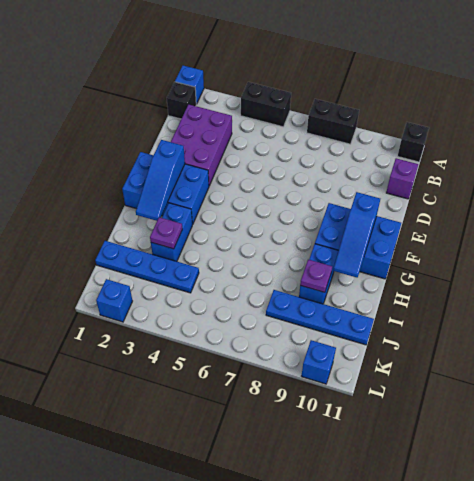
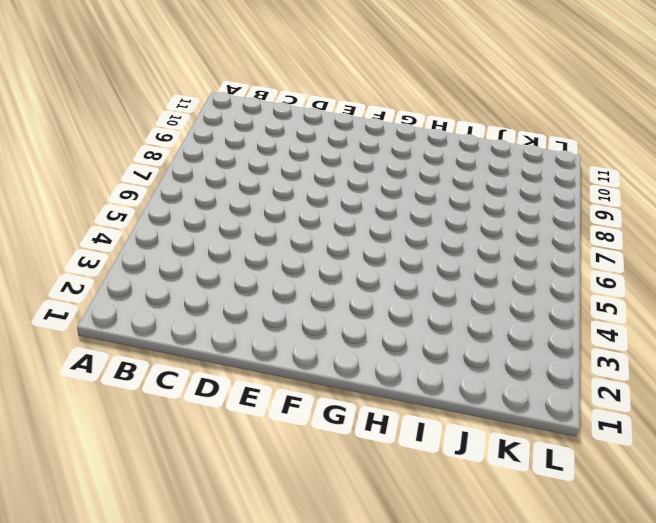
none -> blue brick A1 level 1
none -> black brick A4:A5 level 1
none -> black brick A7:A8 level 1

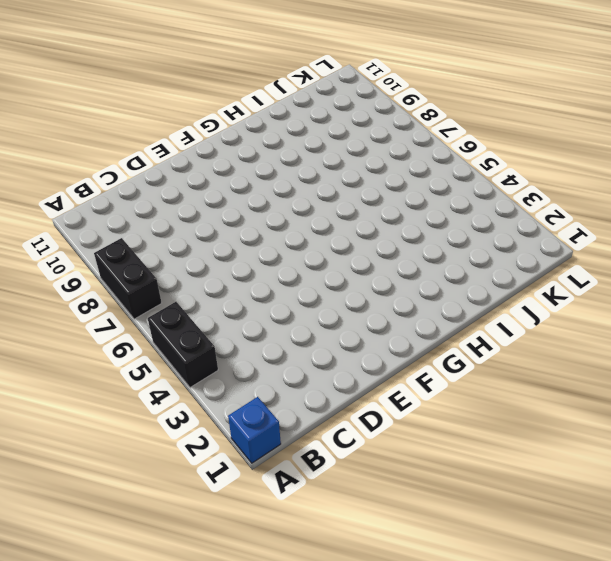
none -> black brick A11 level 1
none -> black brick B1 level 1
none -> purple brick C2:E3 level 1

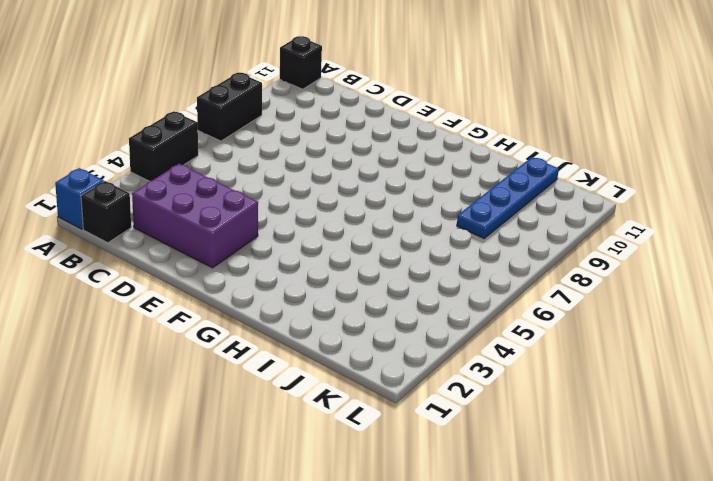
none -> purple brick C11 level 1
none -> blue brick F1:G3 level 1
none -> blue brick F9:G11 level 1

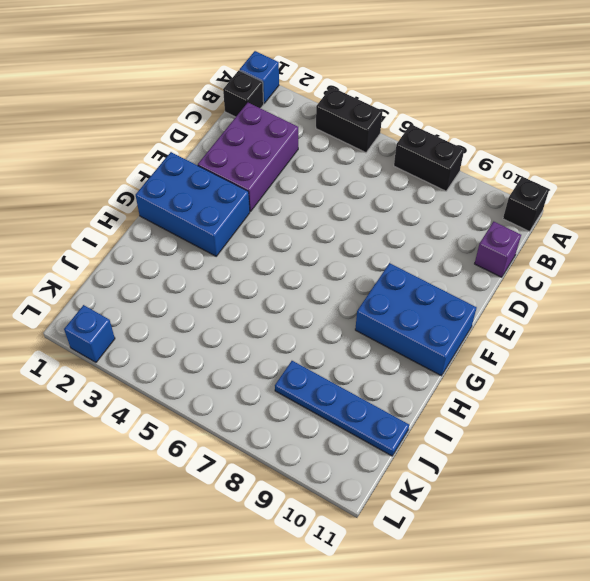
none -> blue brick H3:I3 level 1
none -> blue brick H9:I9 level 1
none -> blue plate J1:J4 level 1

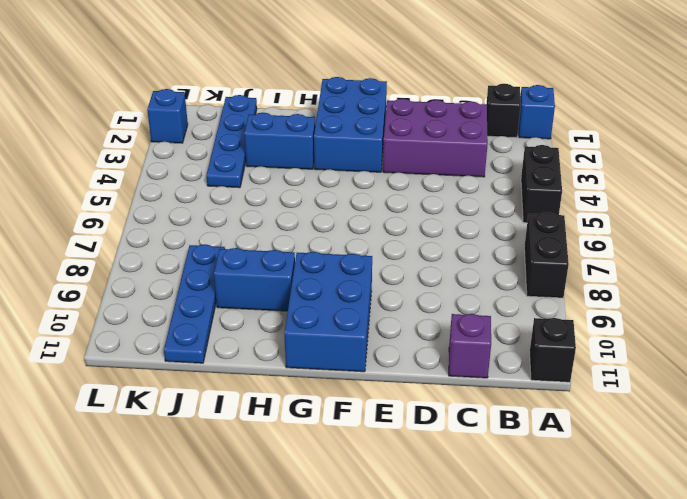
none -> blue brick L10 level 1
none -> blue slope F2:H2 level 2 top F
none -> blue slope F10:H10 level 2 top F

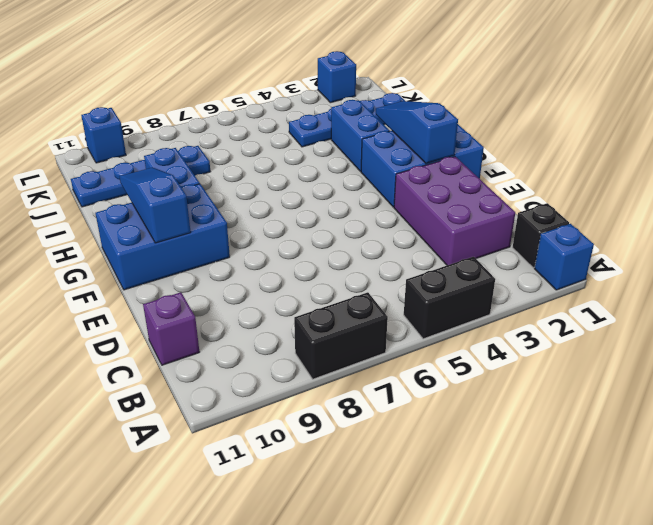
none -> black brick A11 level 1
none -> purple plate I3 level 2
none -> purple plate I9 level 2

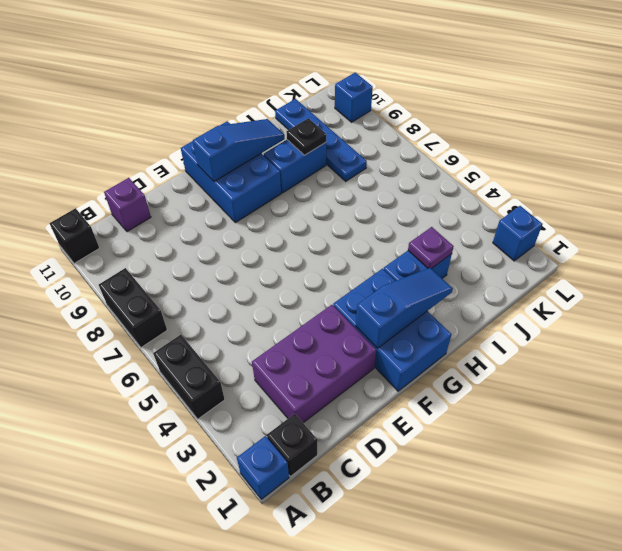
black plate I9 level 2 -> purple plate I9 level 2
none -> blue plate J1:J4 level 1

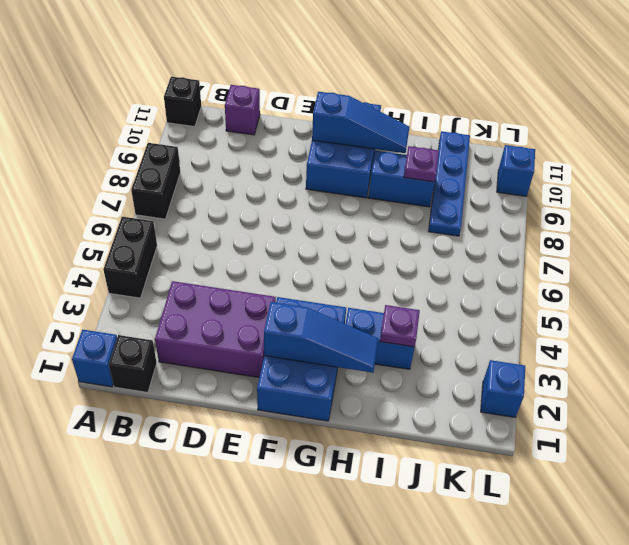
none -> blue plate J1:J4 level 1

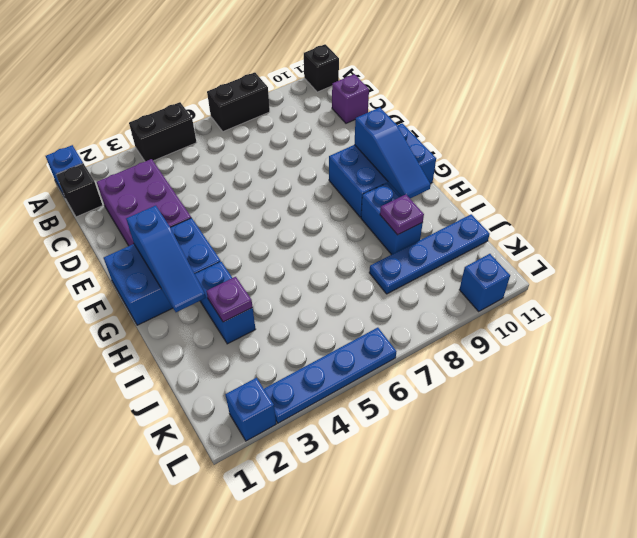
blue plate L3:L6 level 1 -> blue plate J1:J4 level 1

